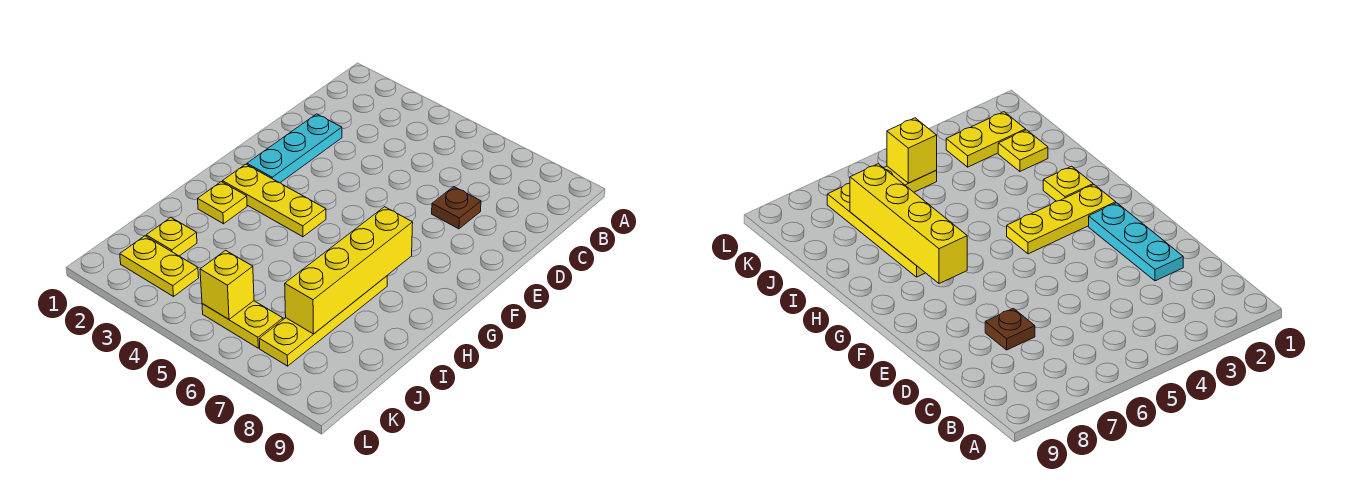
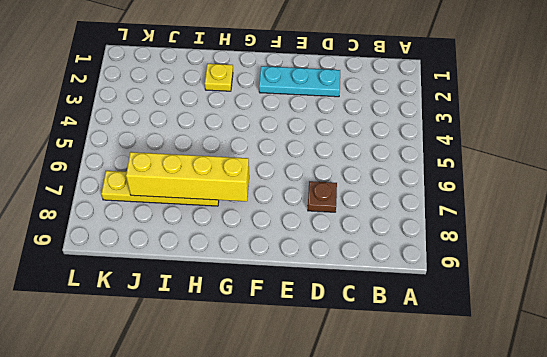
none -> yellow plate G2:G4 level 1
none -> yellow plate J2 level 1

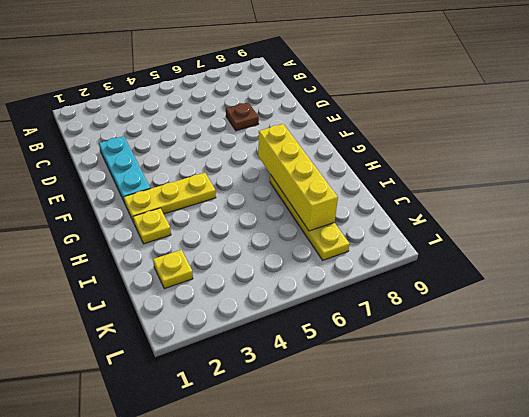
none -> yellow plate K2:K3 level 1
none -> yellow plate K5:K6 level 1

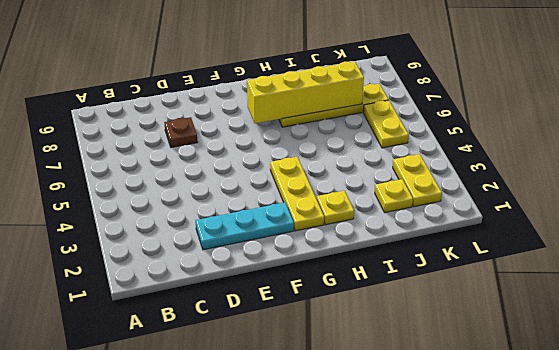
none -> yellow brick K5 level 2

